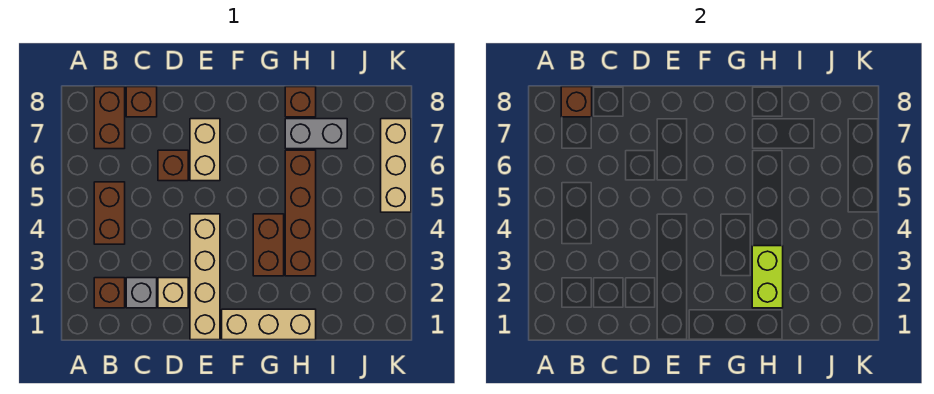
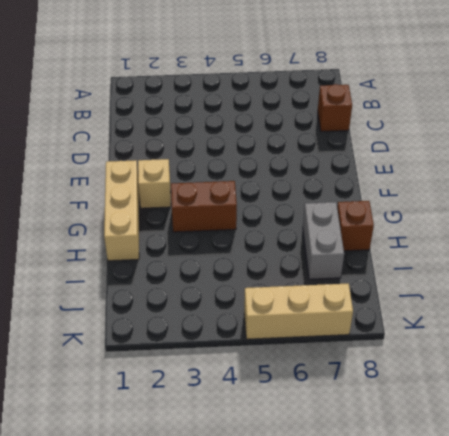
tan brick F2 level 1 -> tan brick D2 level 1
none -> brown brick B2 level 1
none -> brown brick B4:B5 level 1
none -> brown brick B7:B8 level 1

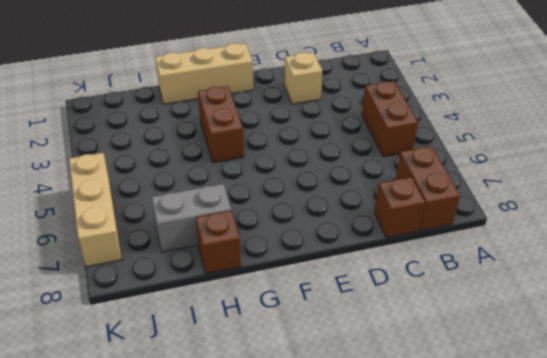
none -> brown brick B2 level 1
none -> grey brick C2 level 1
none -> brown brick D6 level 1

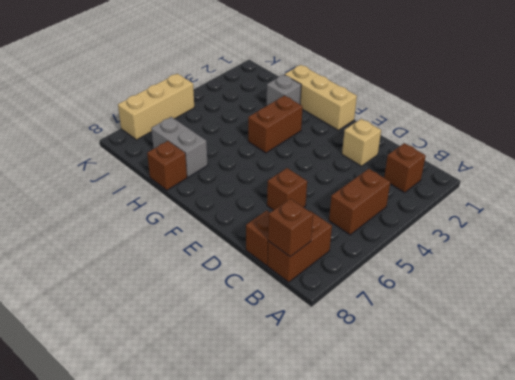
grey brick H2 level 1 -> grey brick C2 level 1
none -> tan brick E1:E4 level 1
none -> tan brick E6:E7 level 1
none -> brown brick H3:H6 level 1

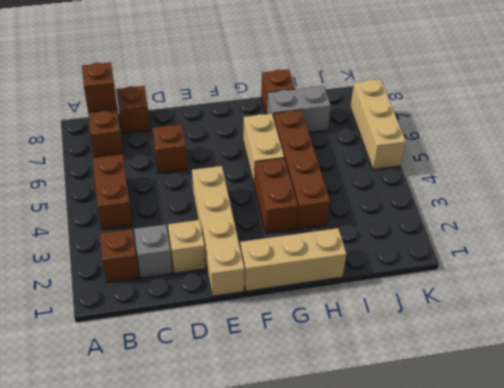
tan brick G5:G6 level 1 -> tan brick E6:E7 level 1
none -> lime brick H2:H3 level 2

